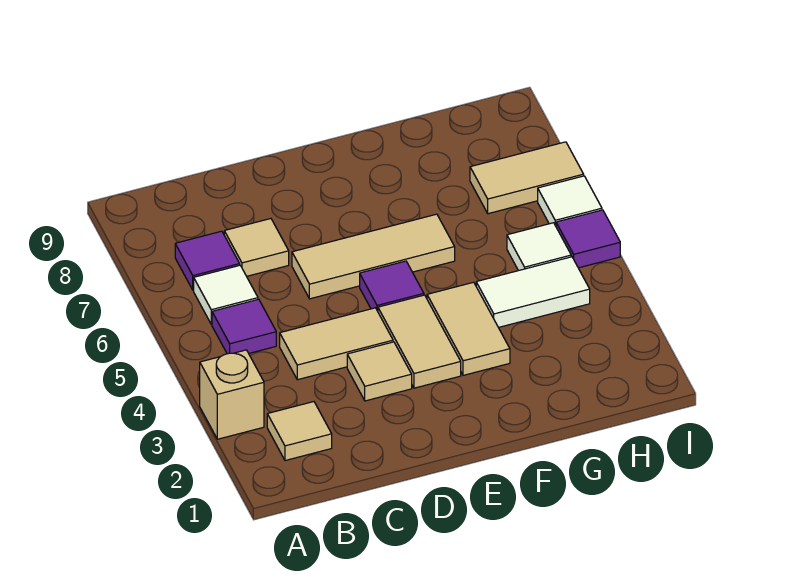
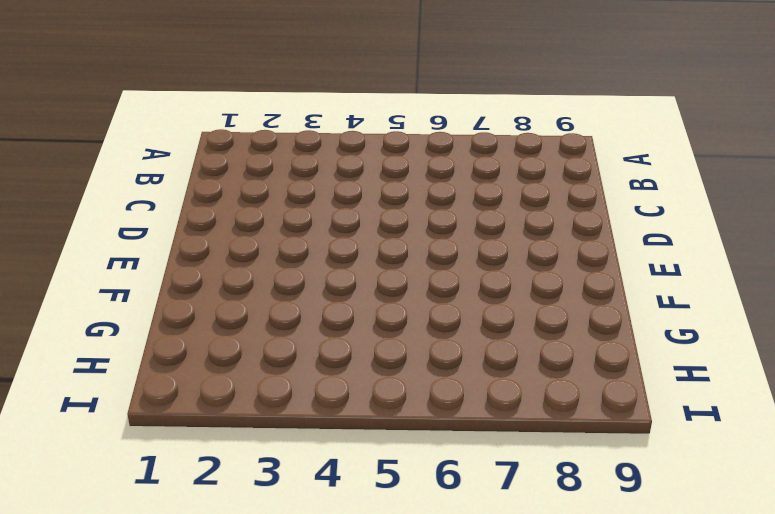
none -> tan brick A3 level 1
none -> tan tile B2 level 1
none -> purple tile B5 level 1

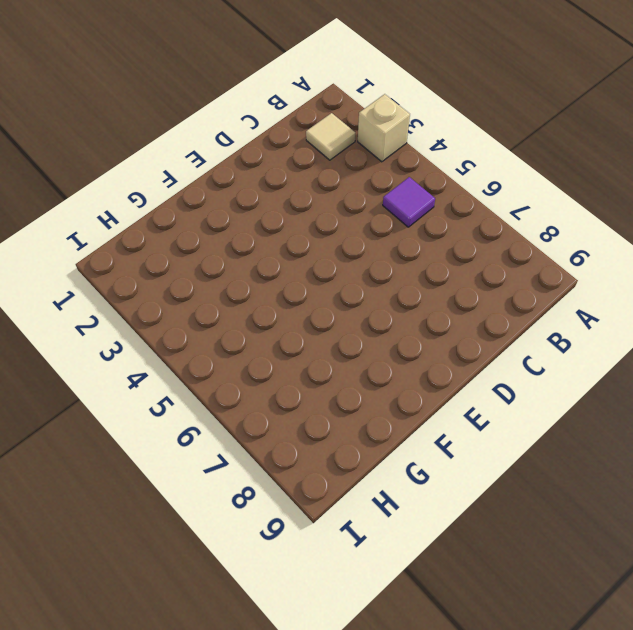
none -> white tile B6 level 1
none -> purple tile B7 level 1
none -> tan tile C4:D4 level 1

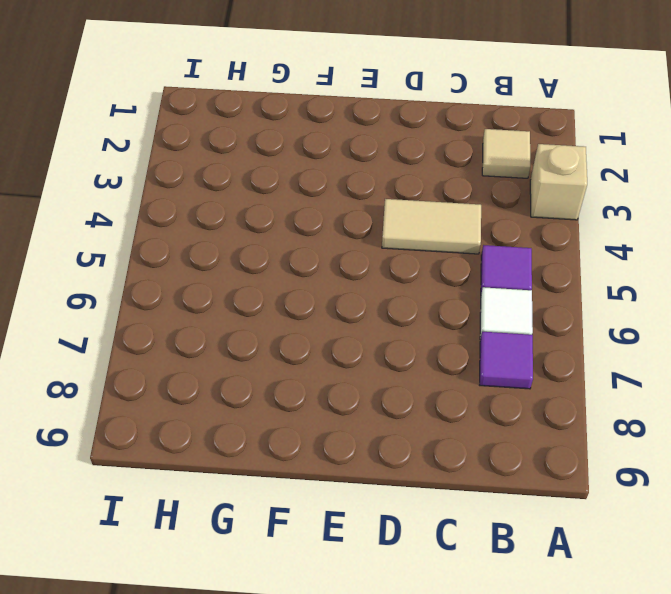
none -> tan tile C7 level 1
none -> tan tile D3 level 1
none -> tan tile D6:F6 level 1

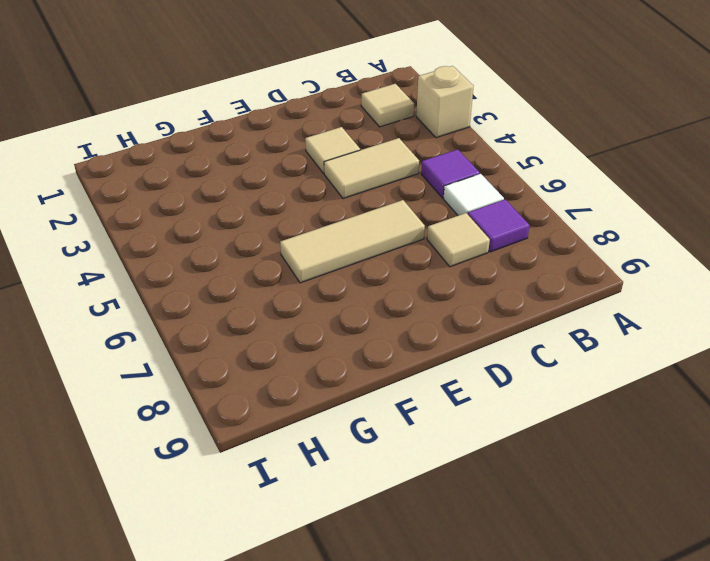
none -> tan tile E3:E4 level 1
none -> purple tile E5 level 1
none -> tan tile F3:F4 level 1

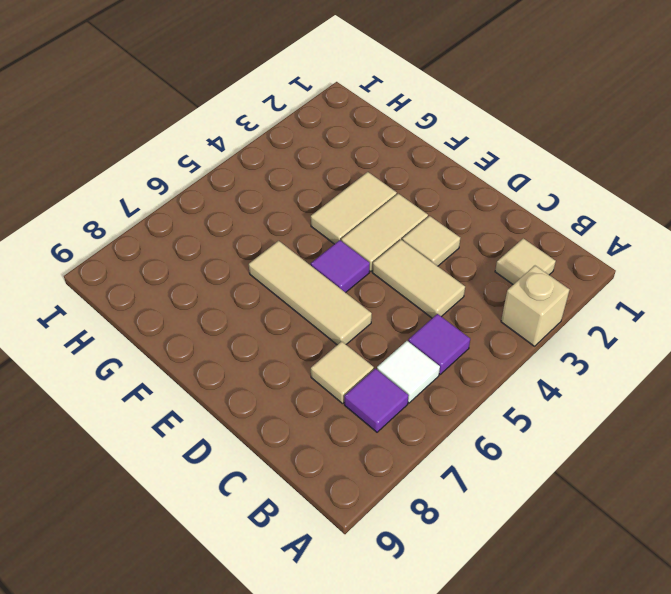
none -> white tile G4:H4 level 1
none -> white tile H5 level 1
none -> tan tile H7:I7 level 1

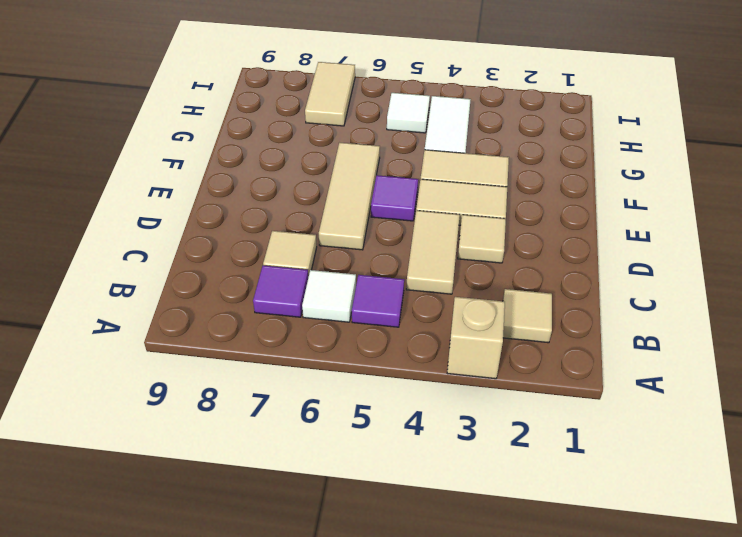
none -> purple tile I5 level 1
none -> white tile I6 level 1

